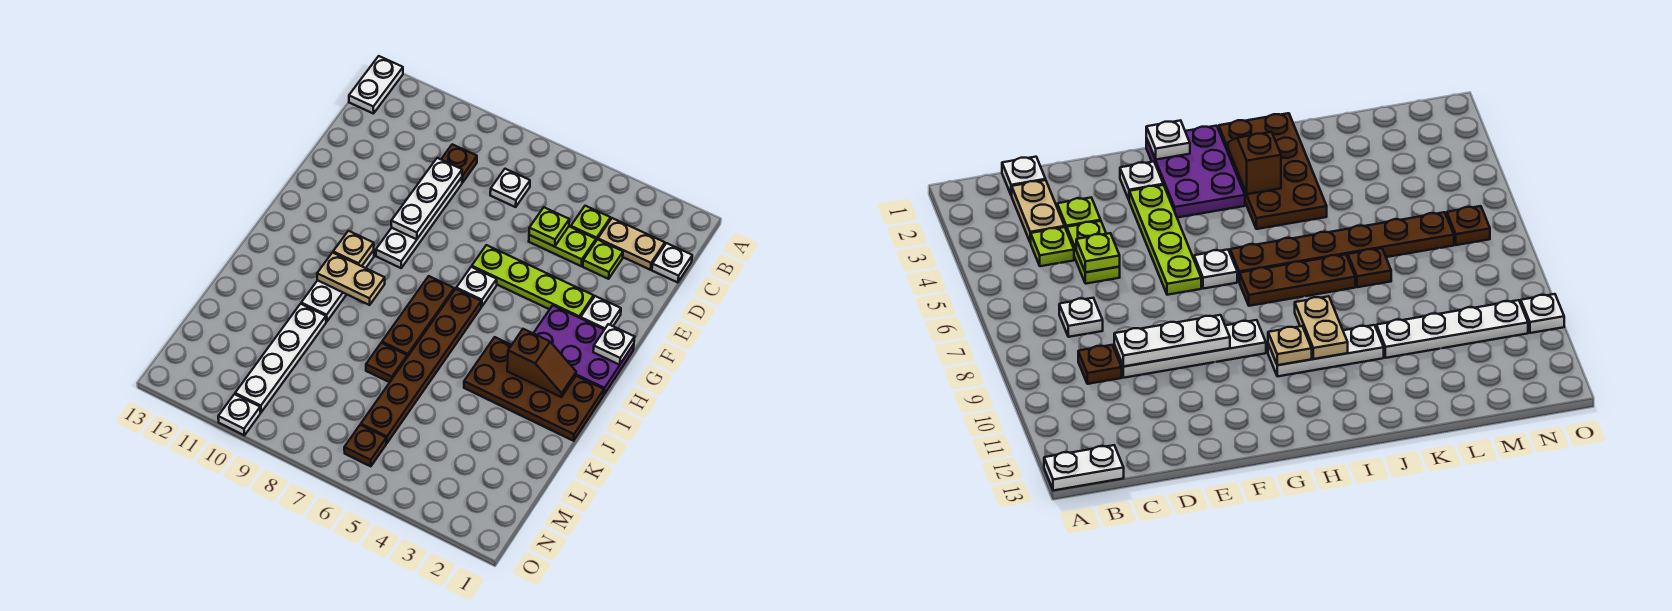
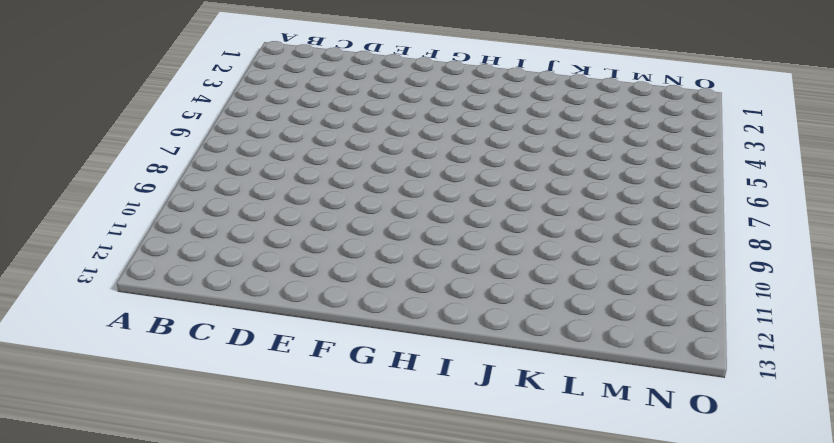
none -> white plate A13:B13 level 1
none -> white plate C1 level 1
none -> tan plate C2:C3 level 1

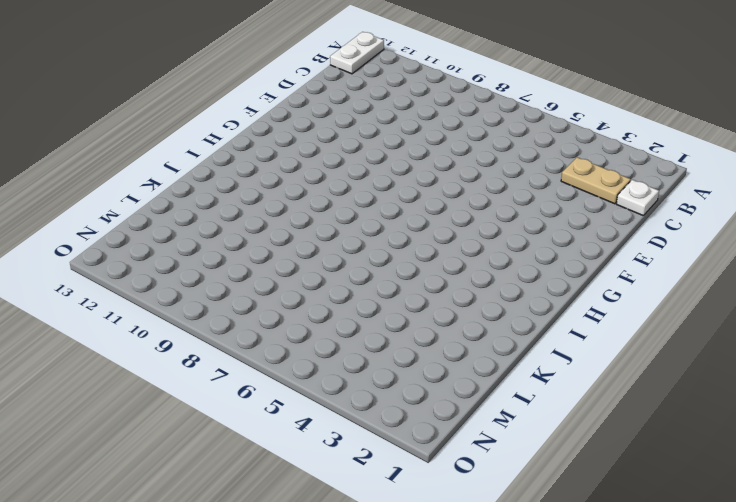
none -> lime plate C4 level 1
none -> white plate C7 level 1
none -> brown plate C9 level 1

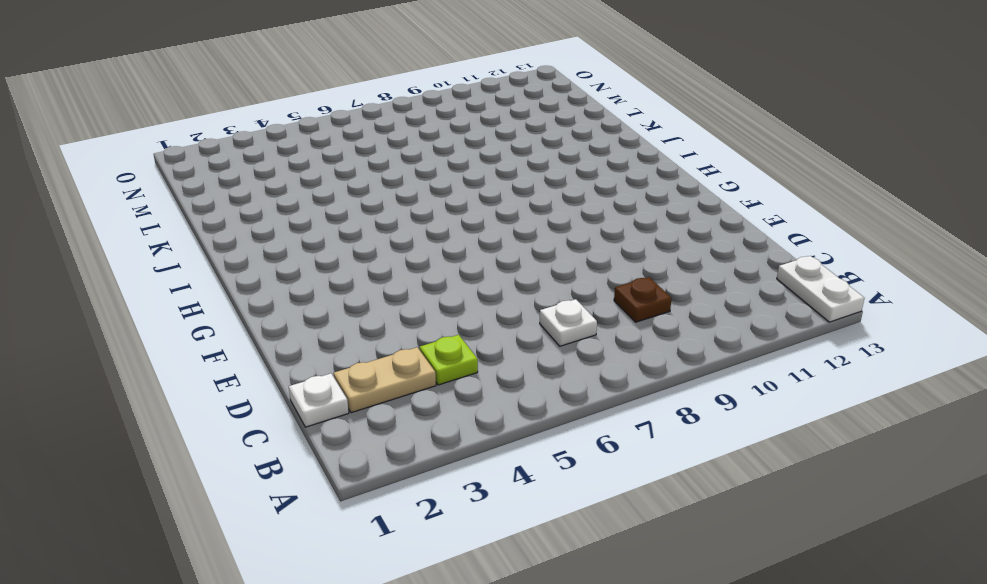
none -> lime plate D3 level 1
none -> lime plate D4:D5 level 1
none -> white plate D9:G9 level 1

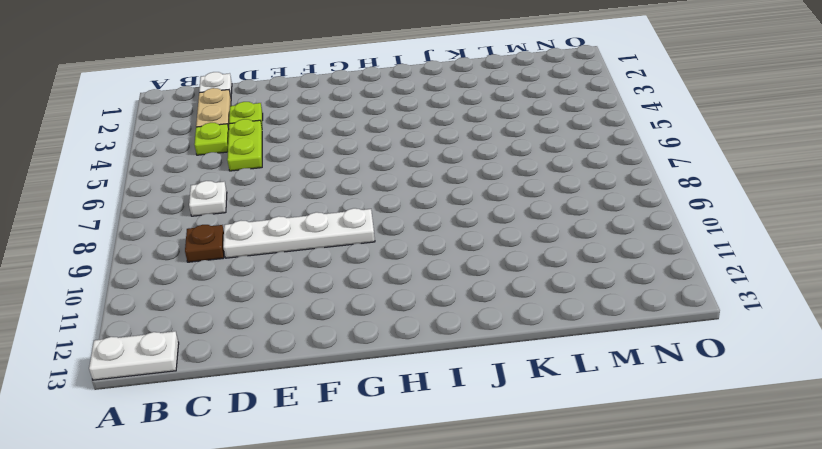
none -> white plate F2 level 1
none -> lime plate F3:F6 level 1
none -> purple plate G1:H3 level 1

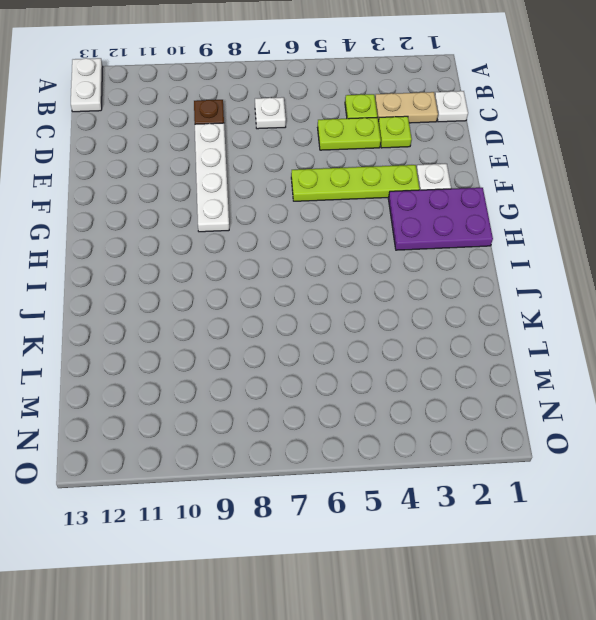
none -> white plate G6 level 1
none -> brown plate H6:M6 level 1
none -> brown plate H7:J7 level 1

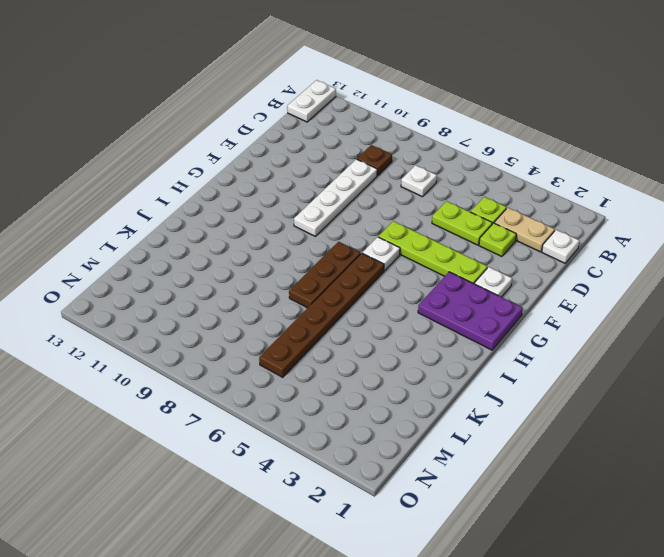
none -> white plate H10:J10 level 1
none -> brown plate I1:J4 level 1
none -> brown plate K7 level 1

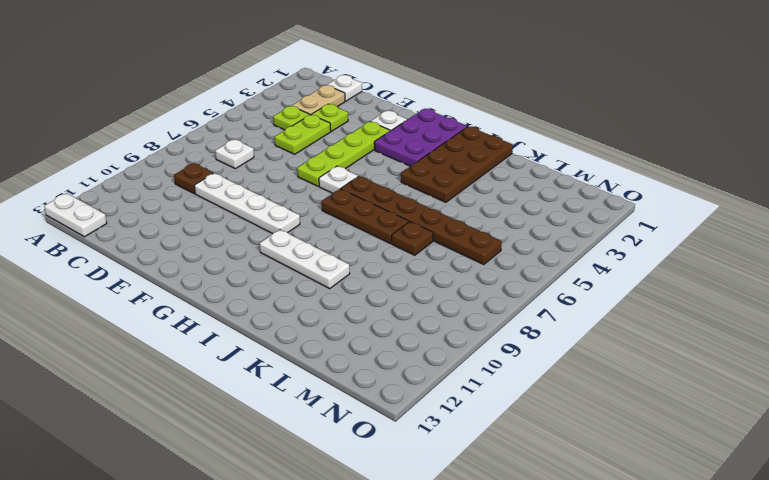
none -> white plate K10:N10 level 1
none -> brown plate N6 level 1
none -> white plate O10 level 1

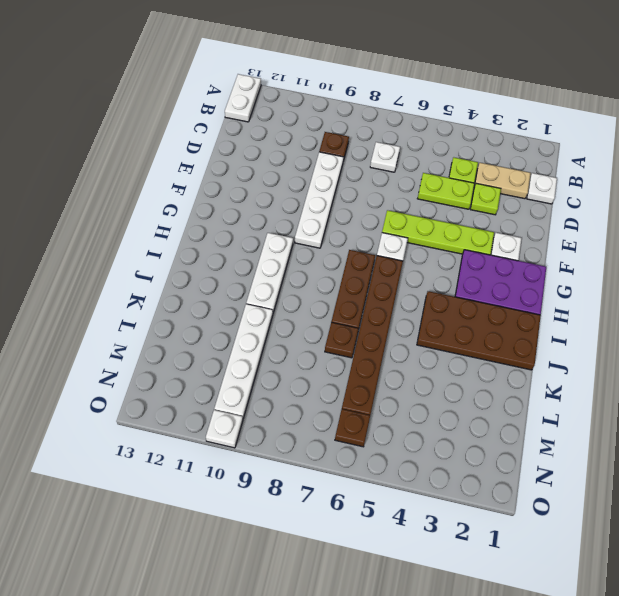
none -> lime plate D5 level 2
none -> white plate D9:F9 level 2
none -> white plate G1 level 2

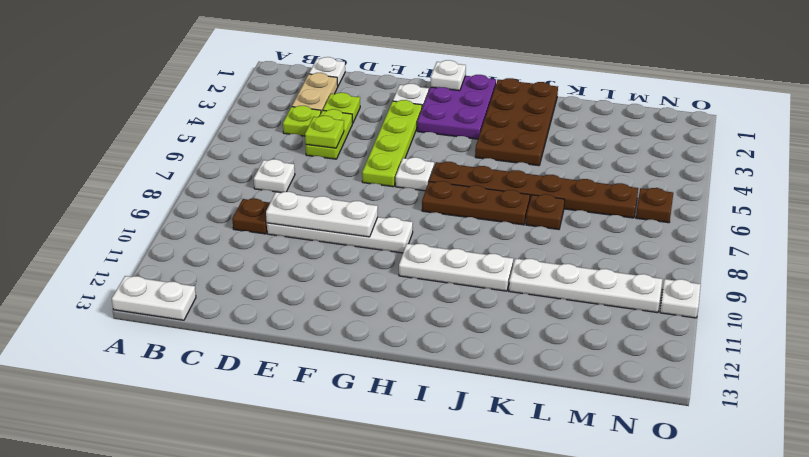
none -> tan plate H10 level 2
none -> brown slope I2:I3 level 2 top 3
none -> tan plate I9:I10 level 2

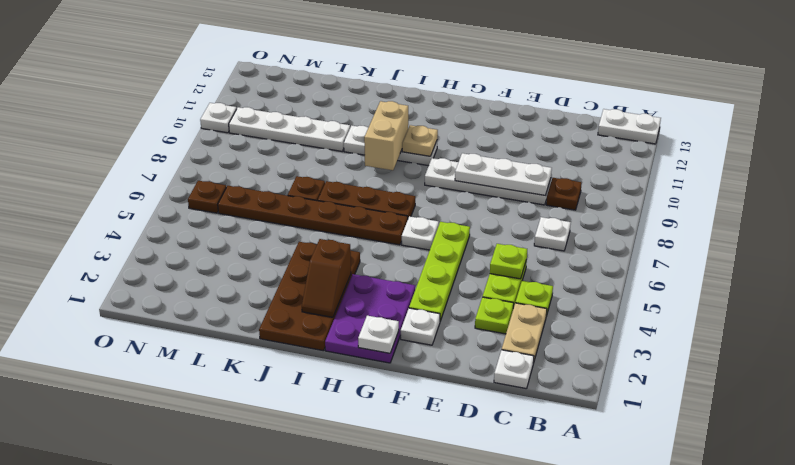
tan brick I9:I10 level 2 -> tan plate I9:I10 level 2

